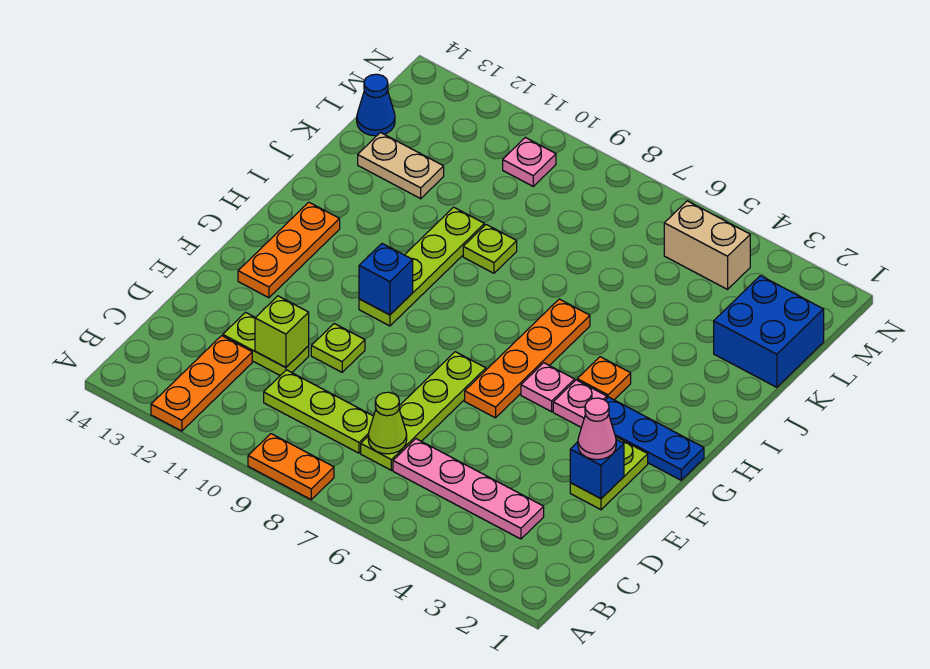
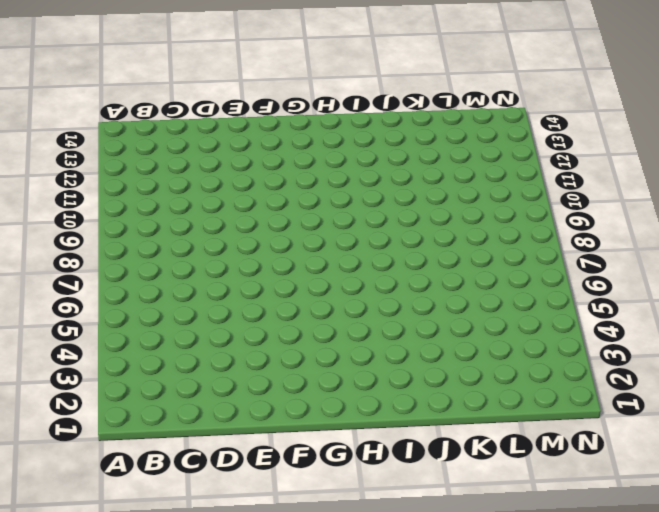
none -> orange plate A8:A9 level 1
none -> orange plate A12:C12 level 1
none -> pink plate C3:C6 level 1

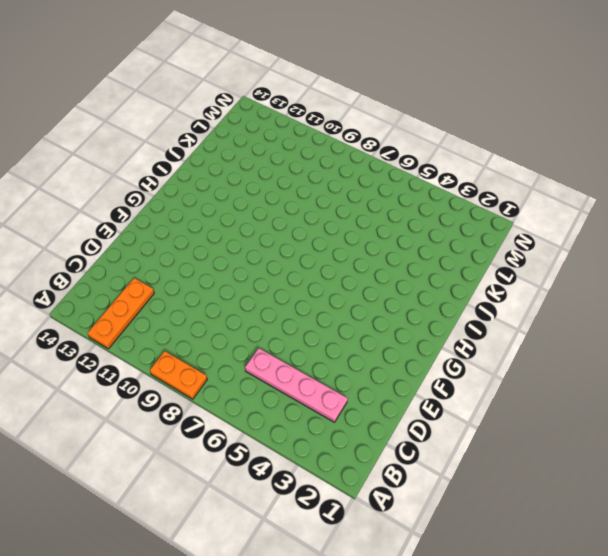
none -> lime plate C7:F7 level 1
none -> lime plate C8:C10 level 1
none -> lime plate D11:D12 level 1

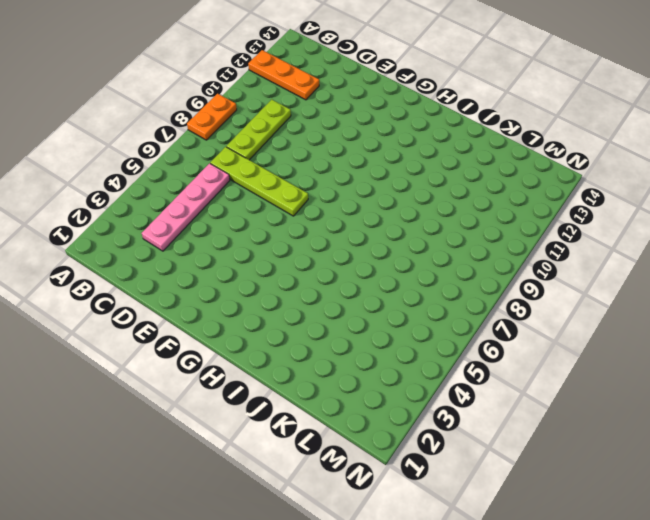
none -> lime plate D11:D12 level 1
none -> lime plate E2:F2 level 1
none -> lime plate E10 level 1

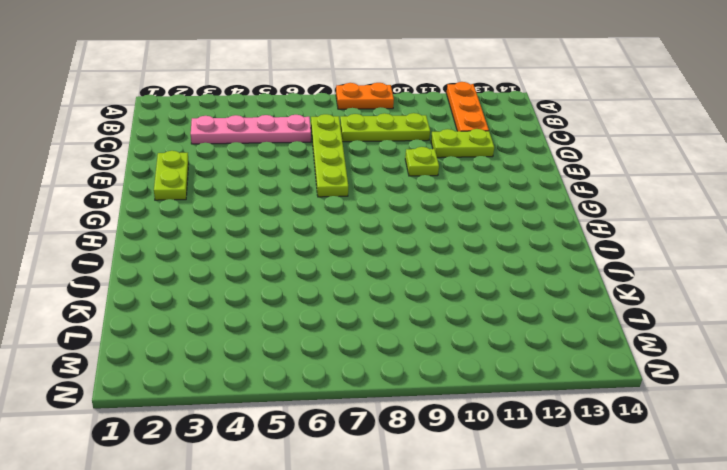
none -> orange plate F6:I6 level 1
none -> orange plate F13:H13 level 1
none -> blue plate G1:G3 level 1

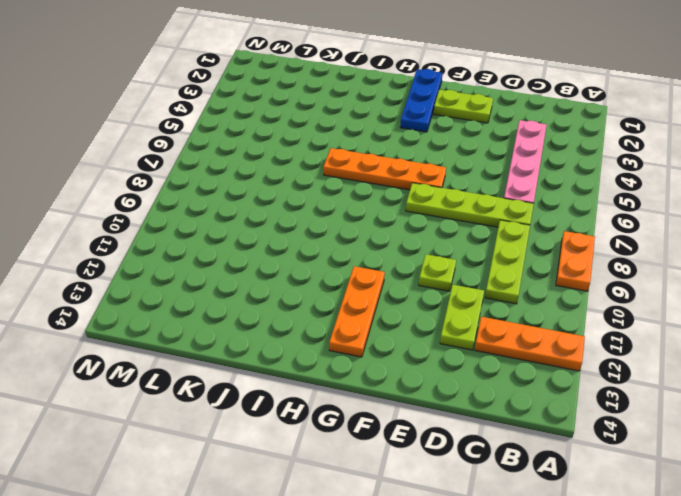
orange plate G11:G13 level 1 -> orange plate F13:H13 level 1
none -> pink plate G4 level 1
none -> pink plate G5 level 1
none -> lime plate G10:J10 level 1

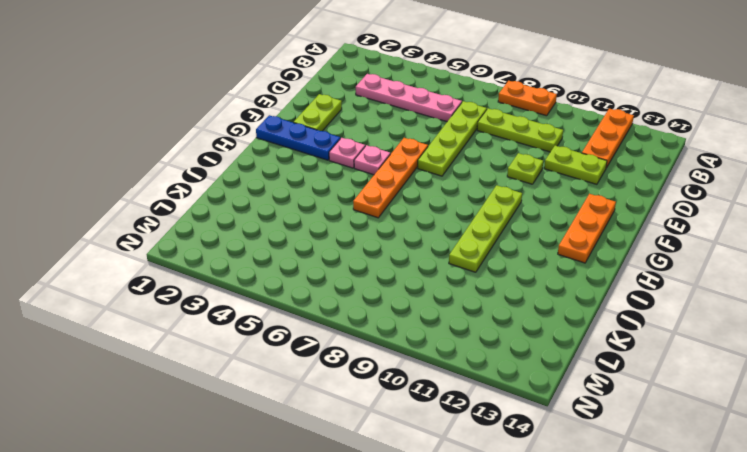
none -> orange plate H4 level 1
none -> lime plate J9 level 1
none -> blue brick K1:L2 level 1

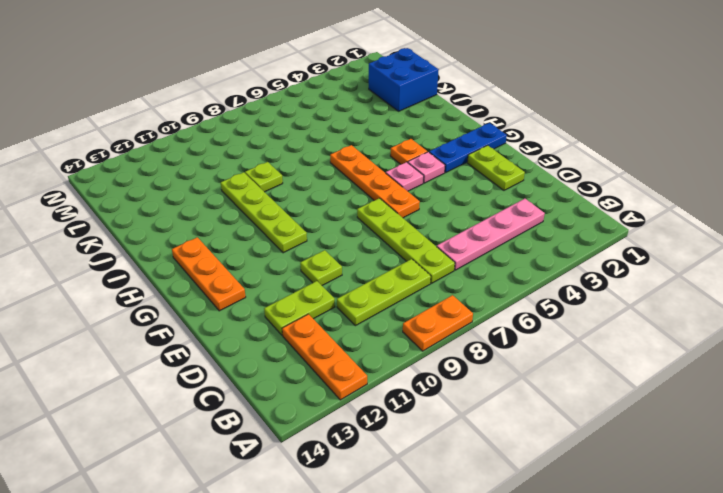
none -> tan plate K12:K13 level 1
none -> blue cone L14 level 1
none -> tan brick M4:M5 level 1

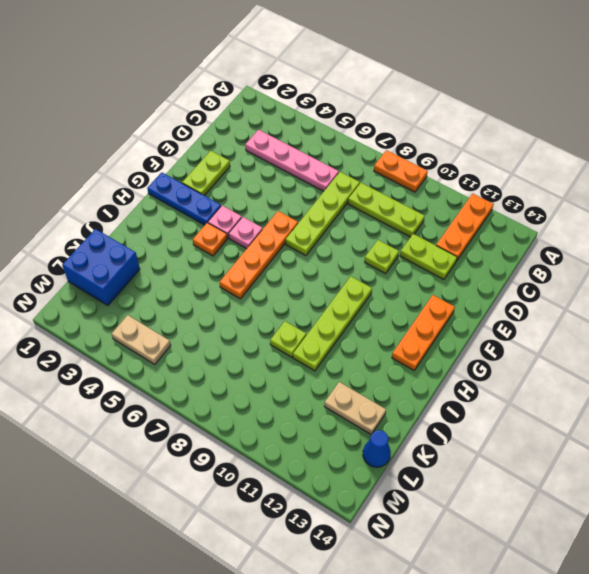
tan plate M4:M5 level 1 -> tan brick M4:M5 level 1
none -> pink plate M10 level 1
none -> lime cone C7 level 2
none -> lime brick D11 level 2

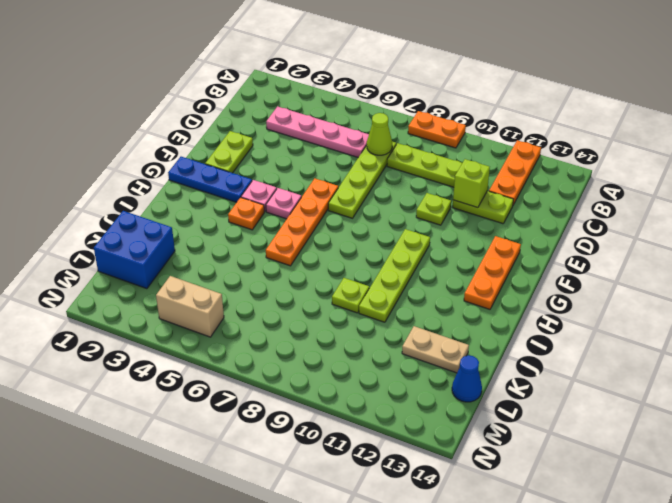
none -> pink plate M10 level 1
none -> blue brick E2 level 2
none -> blue brick G10 level 2

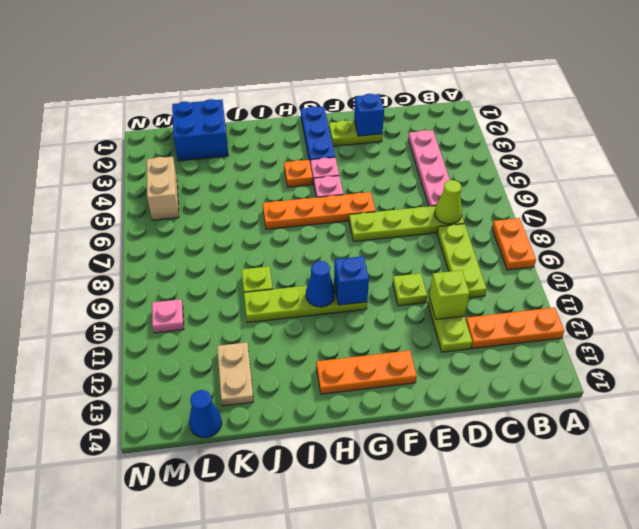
blue cone H10 level 2 -> none
none -> pink cone E2 level 3

